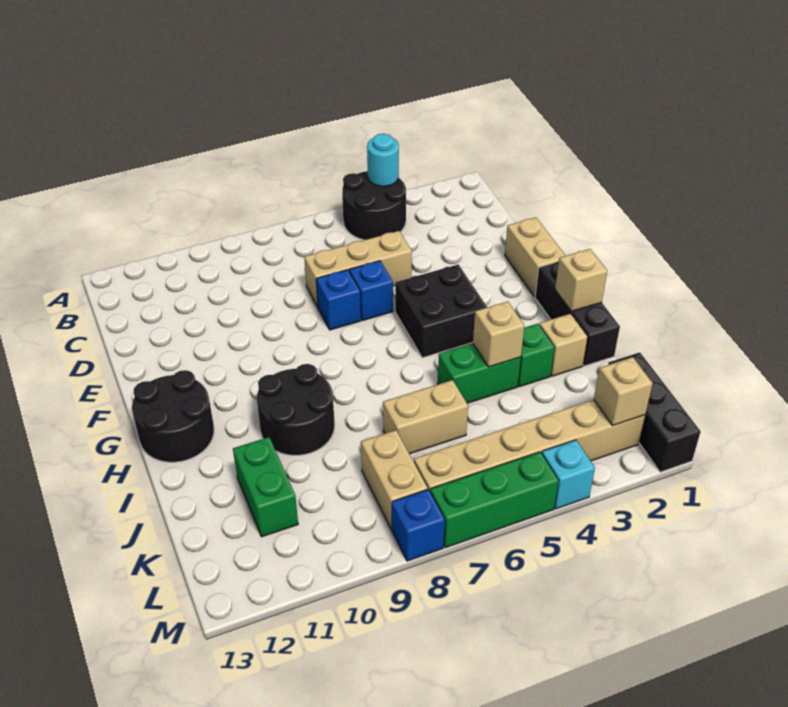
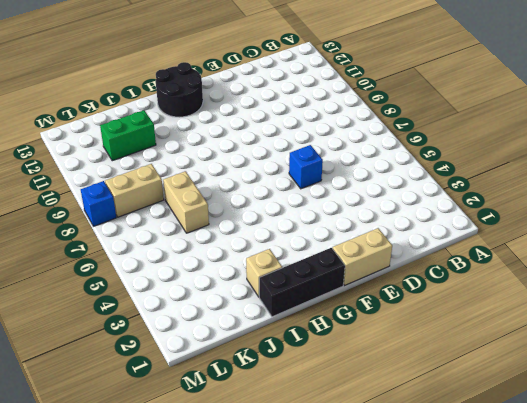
none -> black round brick A4:B5 level 1
none -> tan brick D5:D7 level 1
none -> blue brick E7 level 1

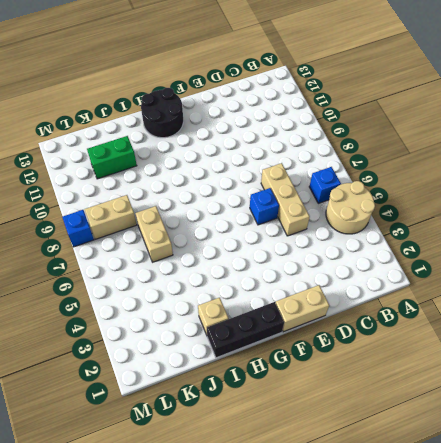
tan round brick A4:B5 level 1 -> black round brick A4:B5 level 1
blue brick B6 level 1 -> blue brick E7 level 1
none -> black brick F4:G5 level 1
none -> black round brick H9:I10 level 1
none -> green brick I3 level 1

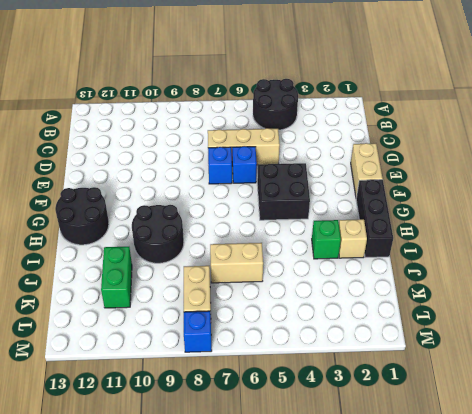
none -> green brick I4:I5 level 1
none -> black brick K1:M1 level 1
none -> tan brick L2:L7 level 1

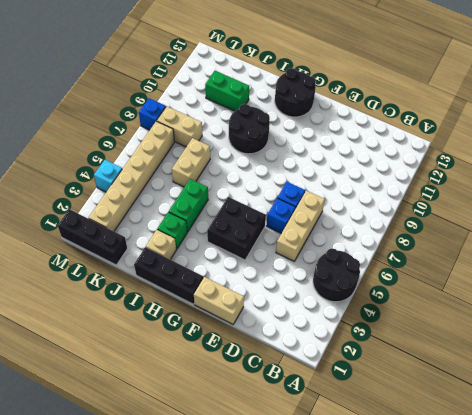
none -> green brick M5:M7 level 1
none -> cyan round brick A4 level 2
none -> tan brick H1 level 2

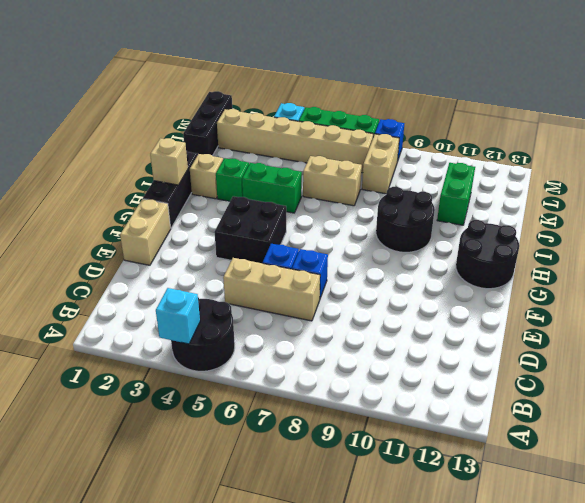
cyan brick A4 level 2 -> cyan round brick A4 level 2
none -> tan brick I4 level 2
none -> tan brick L2 level 2

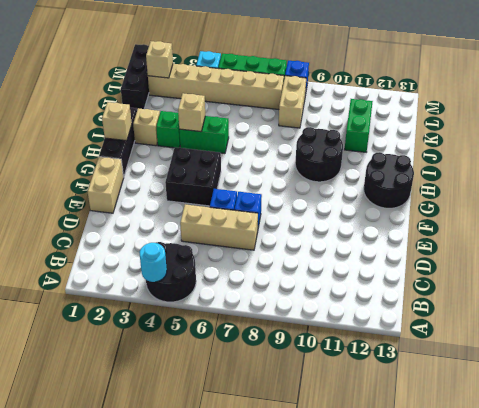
none -> tan brick J6:J7 level 1

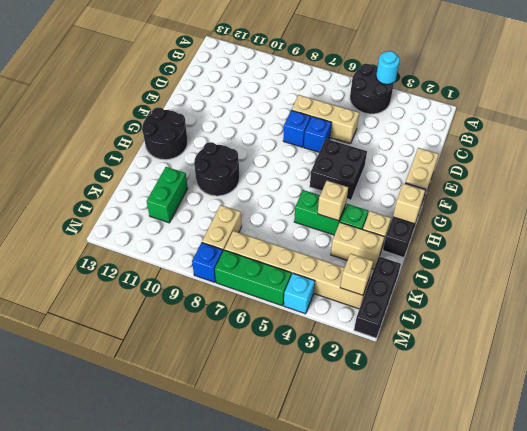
tan brick J2:J3 level 1 -> tan brick J6:J7 level 1

